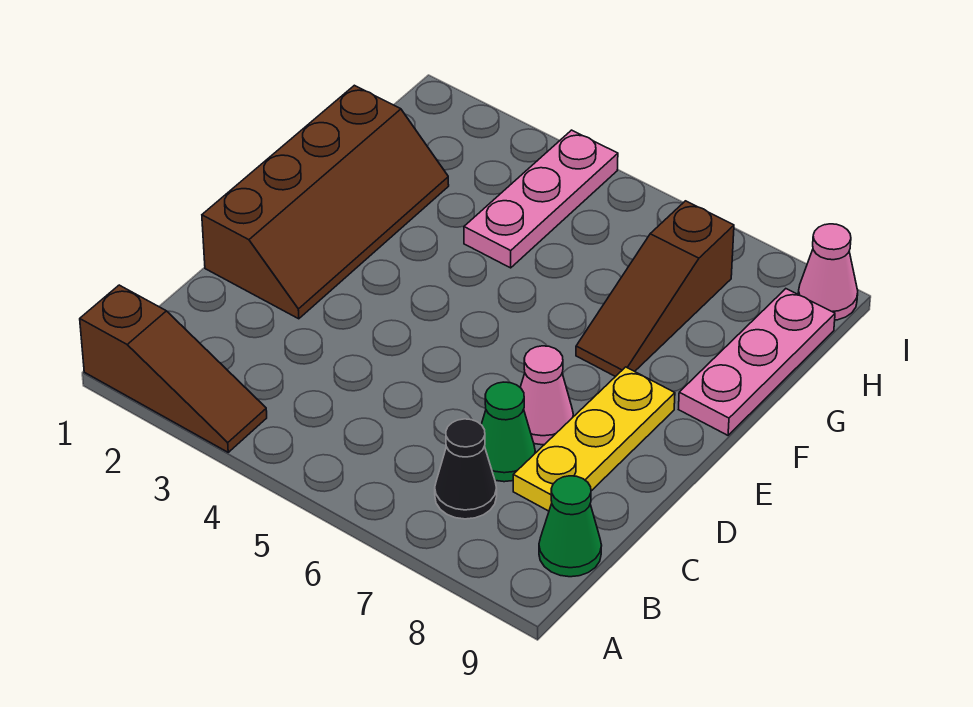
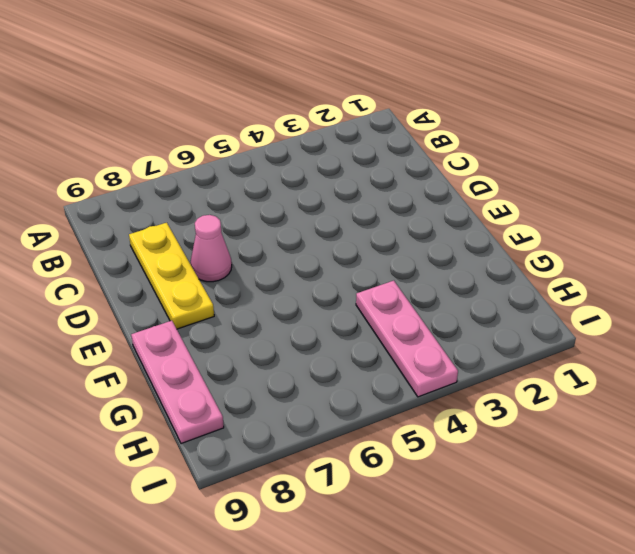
none -> brown slope A1:A3 level 1 top 1
none -> black cone B7 level 1

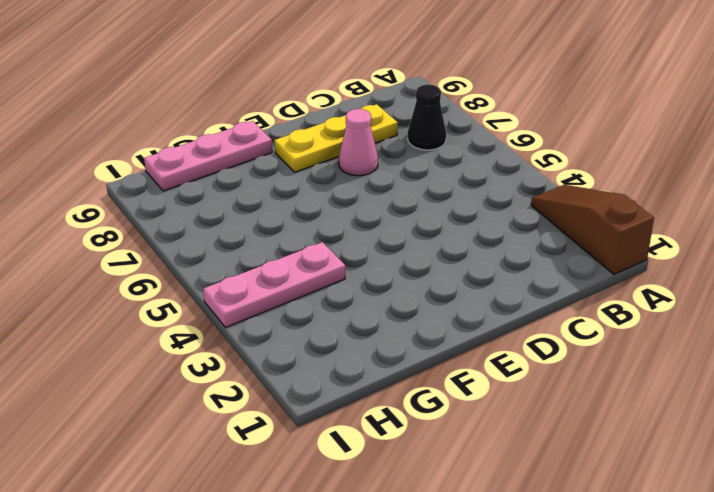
none -> green cone B9 level 1
none -> green cone C7 level 1

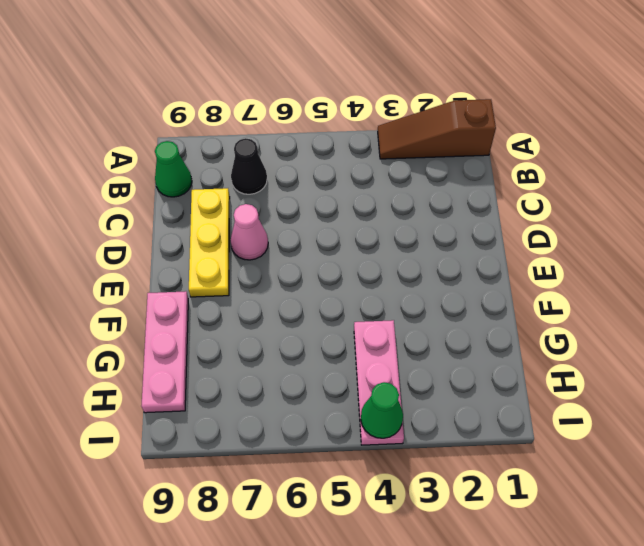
green cone I4 level 2 -> green cone C7 level 1
none -> brown slope D1:G2 level 1 top 1
none -> brown slope F7:H7 level 1 top H

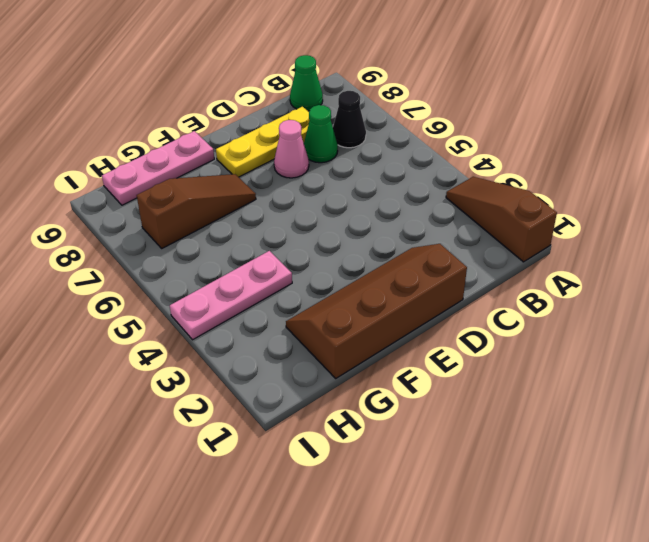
none -> pink cone I9 level 1

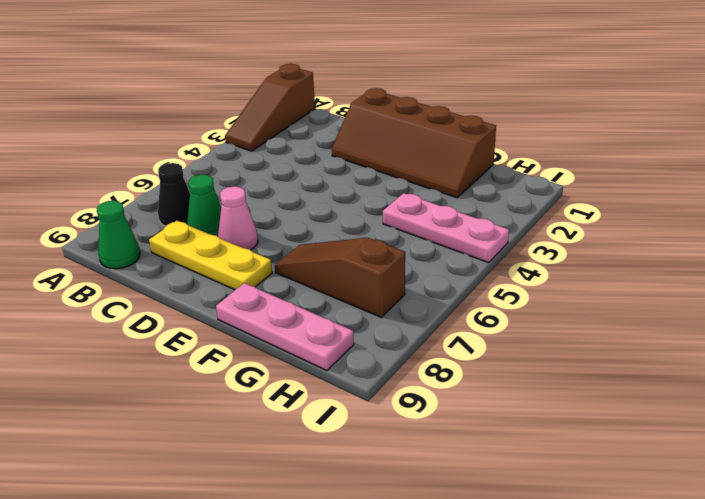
none -> pink cone I9 level 1

